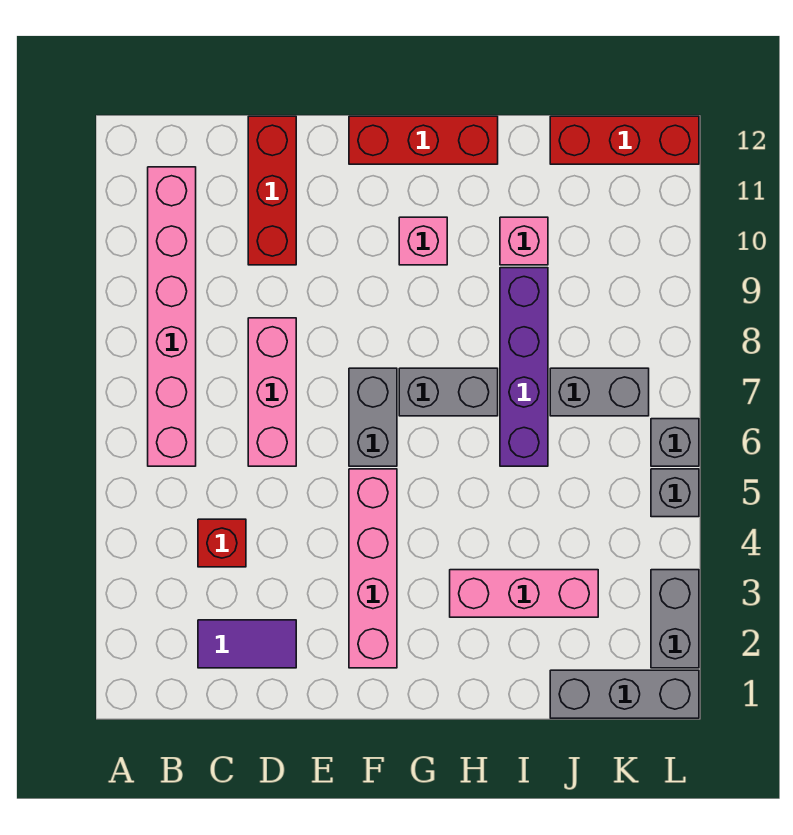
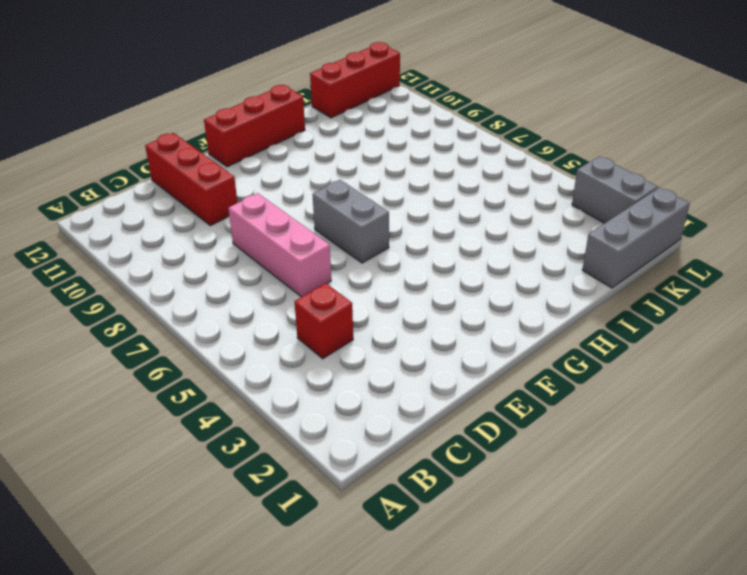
none -> pink brick B6:B11 level 1
none -> purple tile C2:D2 level 1
none -> pink brick F2:F5 level 1

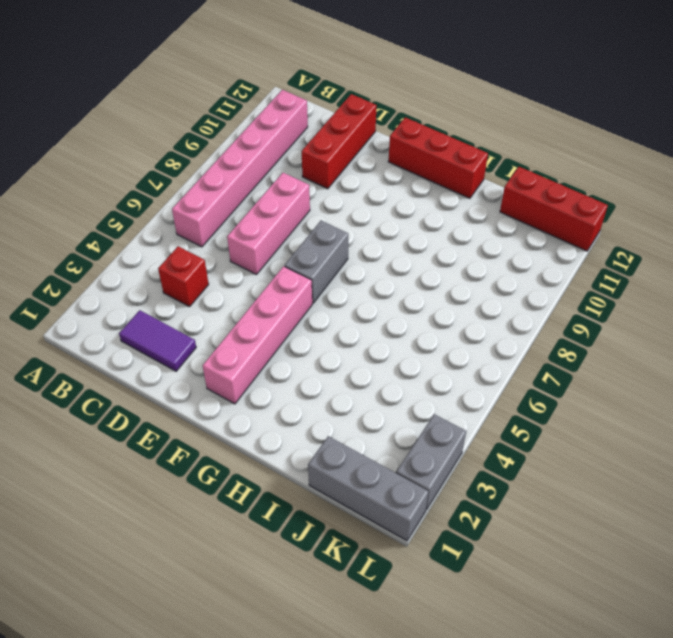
none -> grey brick G7:H7 level 1
none -> pink brick G10 level 1
none -> pink brick H3:J3 level 1

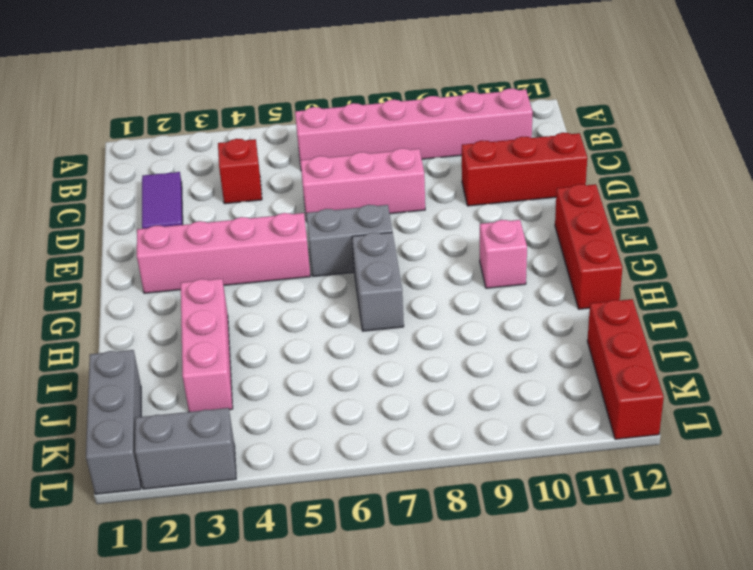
none -> purple brick I6:I9 level 1
none -> pink brick I10 level 1
none -> grey brick J7:K7 level 1

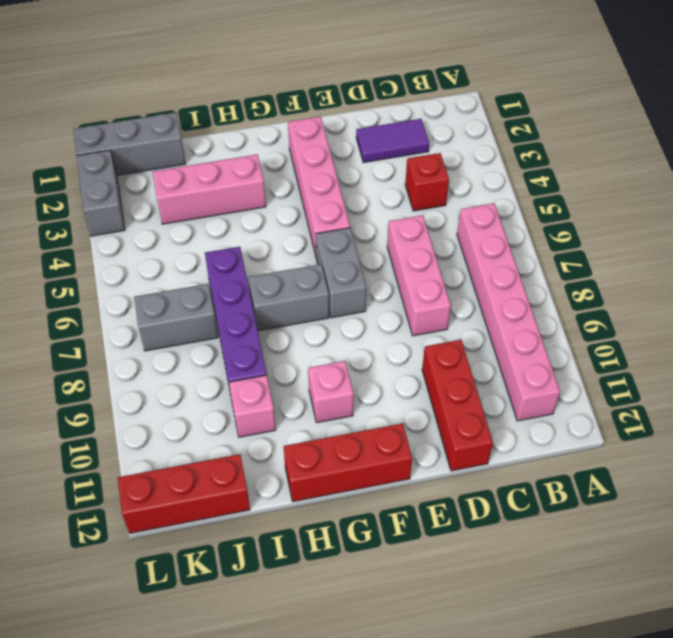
none -> grey brick L5 level 1
none -> grey brick L6 level 1

